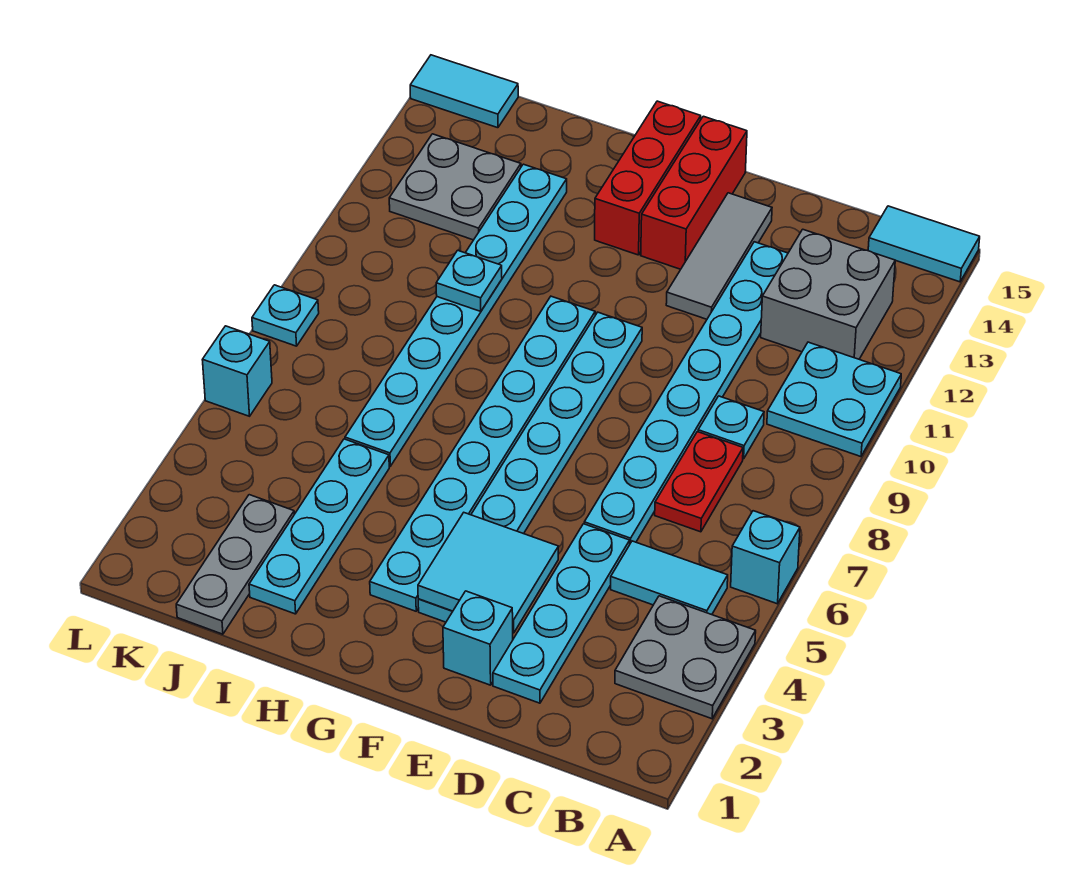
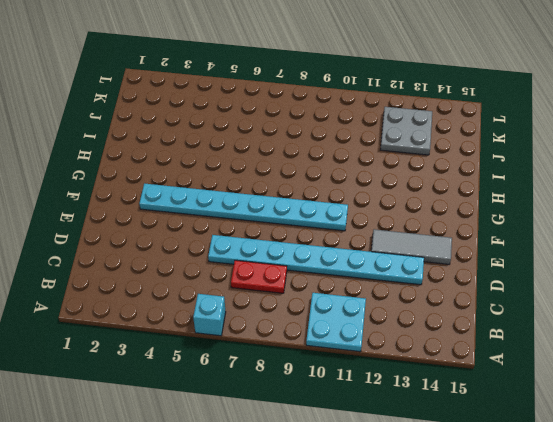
none -> grey plate A3:B4 level 1
none -> cyan tile A15:B15 level 1
none -> cyan tile B5:C5 level 1

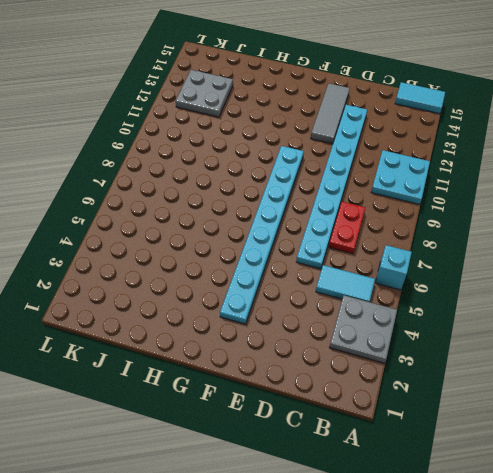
none -> grey brick B12:C13 level 1
none -> cyan plate C9 level 1
none -> cyan plate D2:D5 level 1

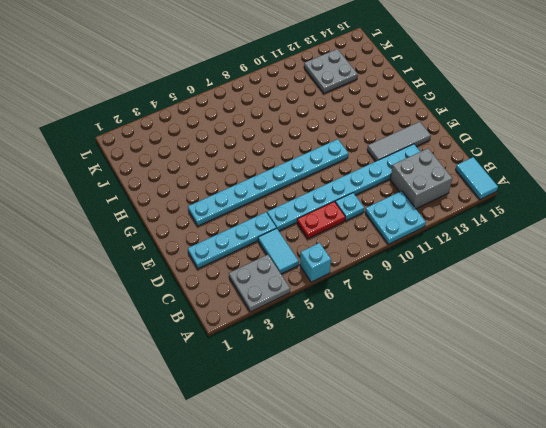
none -> cyan brick E2 level 1
none -> red brick F13:F15 level 1
none -> cyan plate G3:G10 level 1

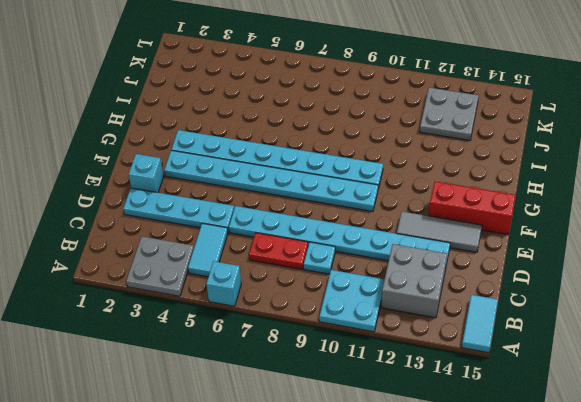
none -> red brick G13:G15 level 1
none -> cyan plate I2:I5 level 1
none -> cyan plate I6:I13 level 1

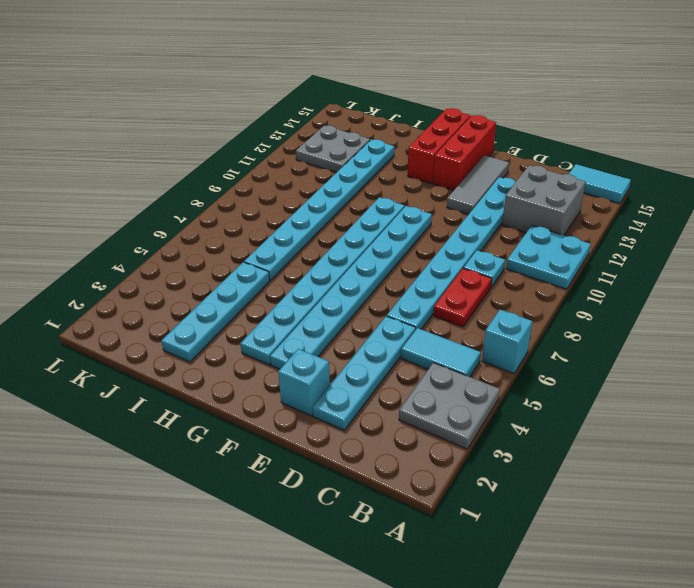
none -> grey plate J1:J3 level 1
none -> cyan tile K15:L15 level 1
none -> cyan brick L6 level 1

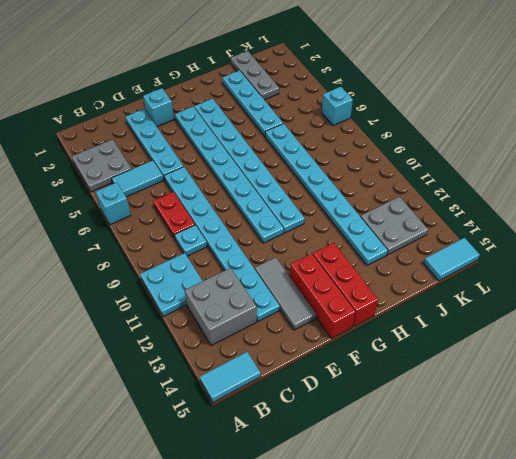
none -> cyan plate L8 level 1
none -> cyan tile E3:F4 level 2
none -> cyan plate I10 level 2

